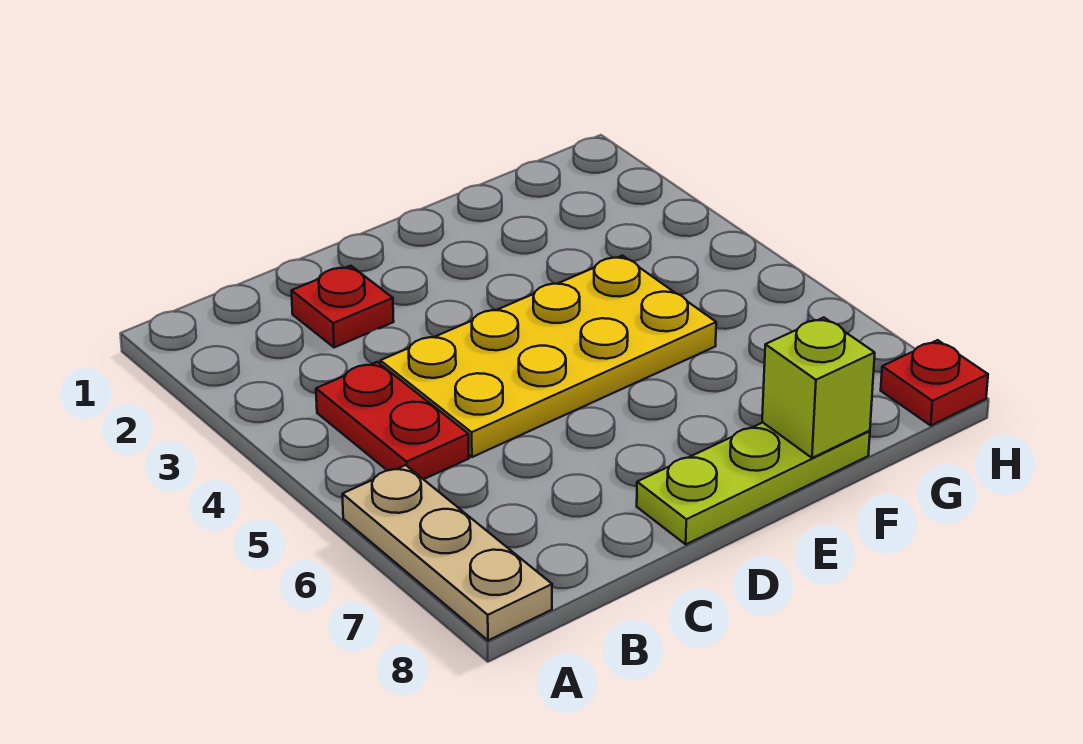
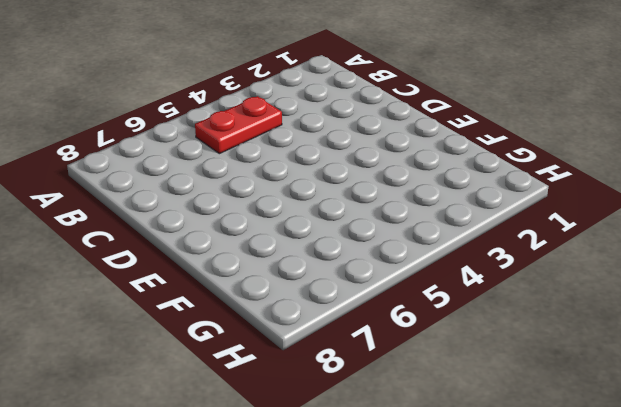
none -> tan plate A6:A8 level 1
none -> red plate C2 level 1

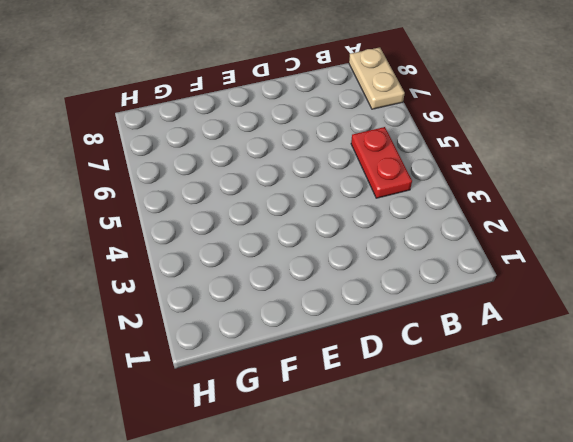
tan plate A7:A8 level 1 -> tan plate A6:A8 level 1
none -> red plate C2 level 1
none -> yellow plate C4:F5 level 1

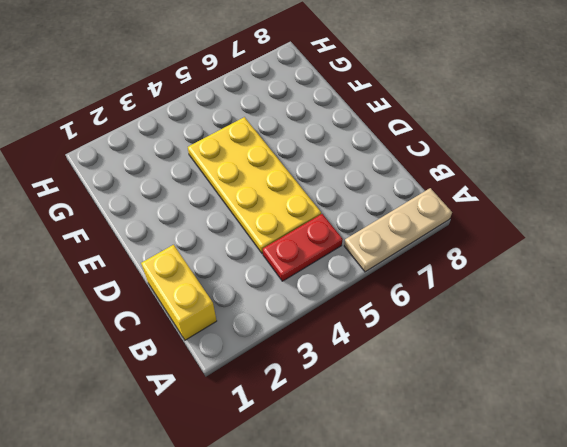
yellow brick B1:C1 level 1 -> none
none -> red plate C2 level 1
none -> lime plate D8:F8 level 1

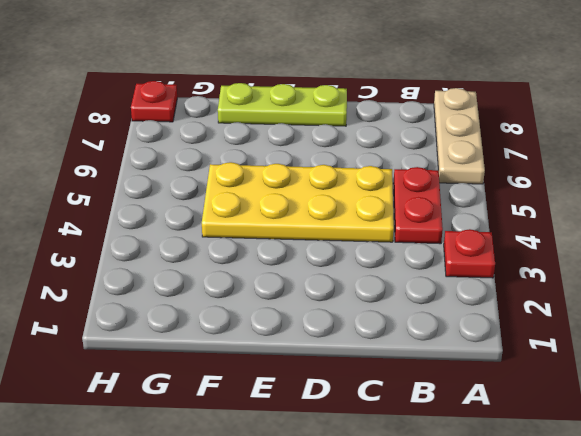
red plate A3 level 1 -> red plate C2 level 1
none -> lime brick F8 level 2

